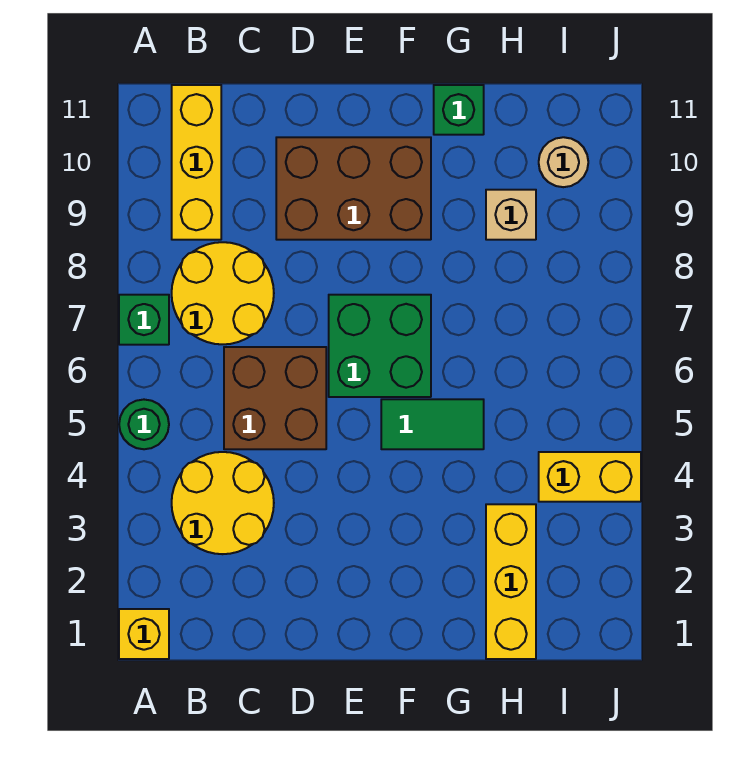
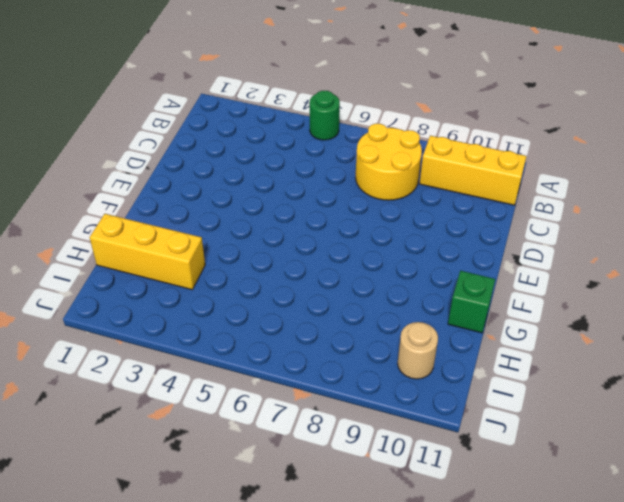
none -> yellow brick A1 level 1
none -> green brick A7 level 1
none -> yellow round brick B3:C4 level 1

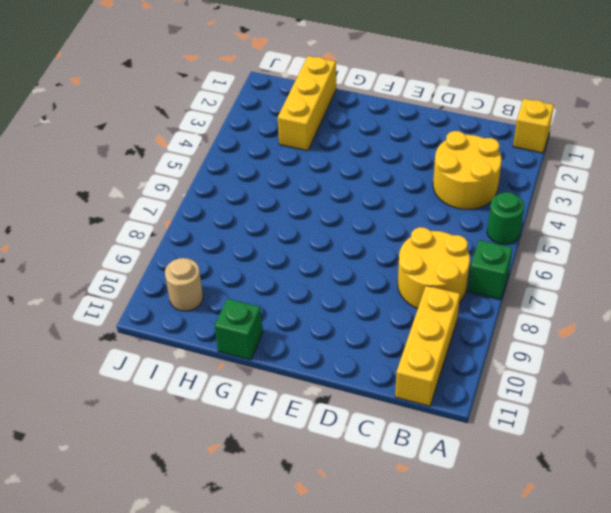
none -> brown brick C5:D6 level 1
none -> brown brick D9:F10 level 1
none -> green brick E6:F7 level 1

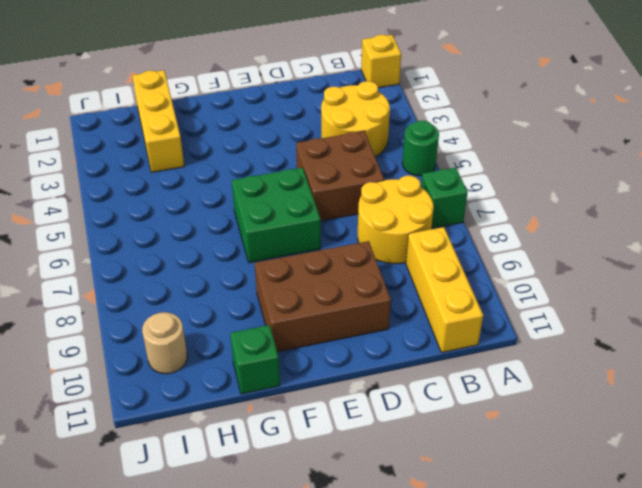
none -> green tile F5:G5 level 1
none -> tan brick H9 level 1
none -> yellow brick I4:J4 level 1

